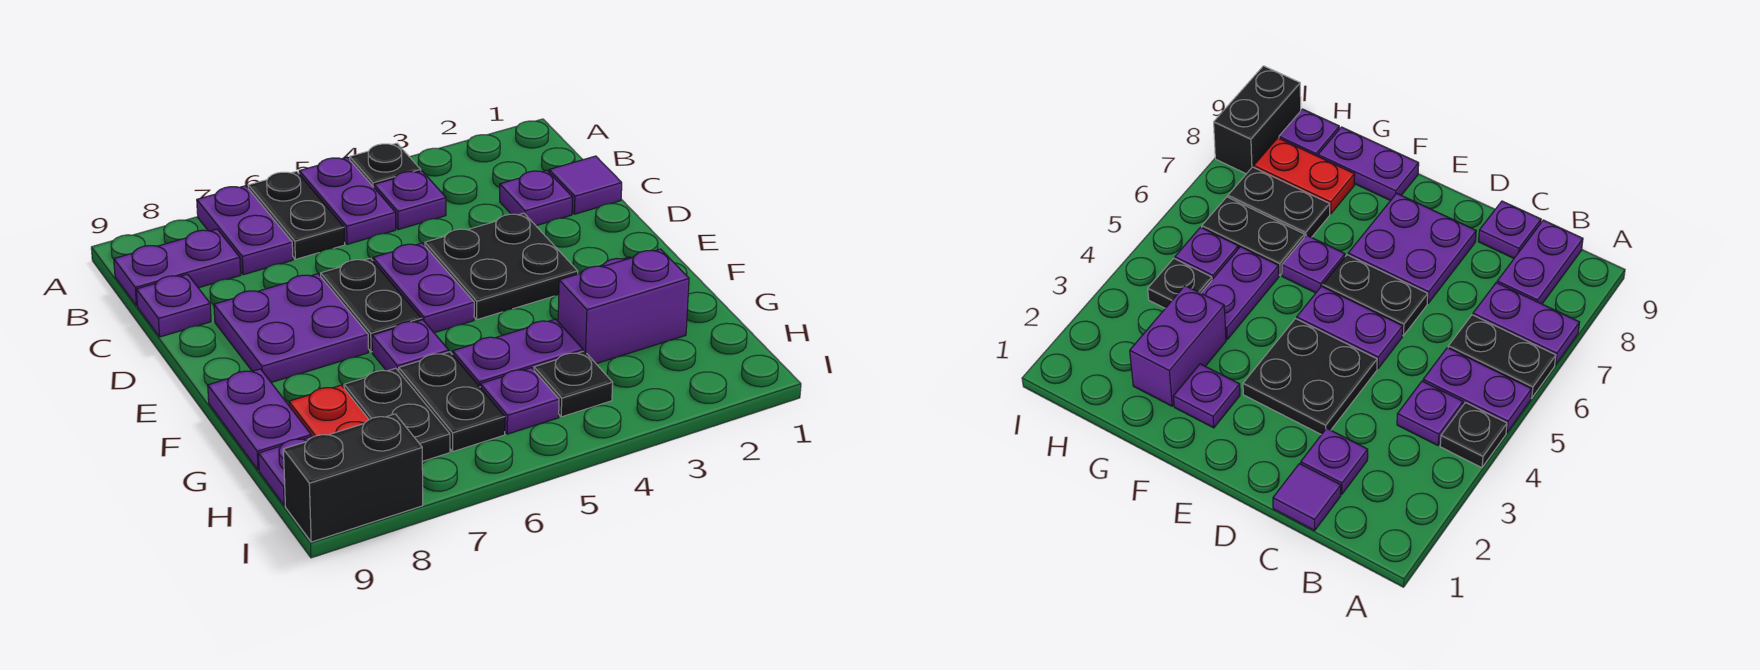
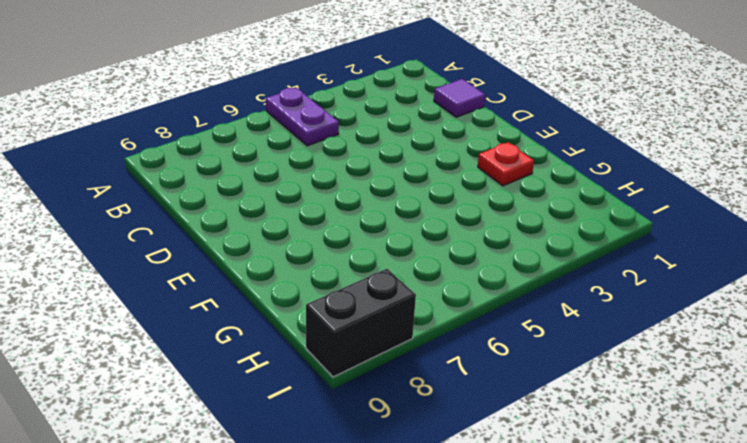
red plate F2 level 1 -> purple plate F2 level 1
none -> black plate A4 level 1
none -> black plate A6:B6 level 1
none -> purple plate A7:B7 level 1

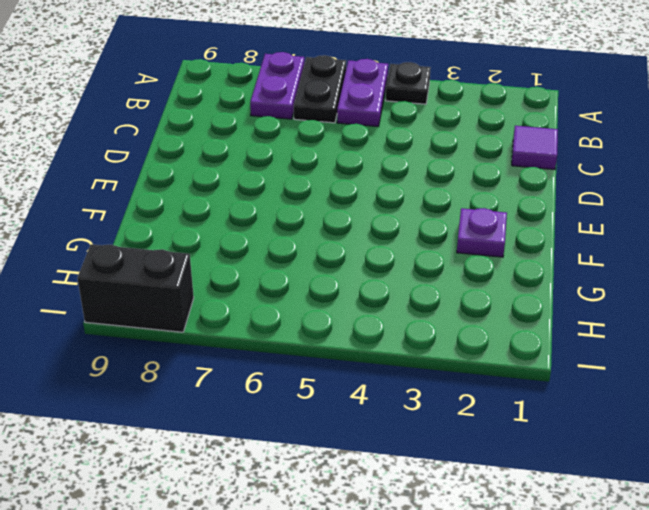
none -> purple plate B4 level 1
none -> purple plate B8:B9 level 1
none -> purple plate C2 level 1

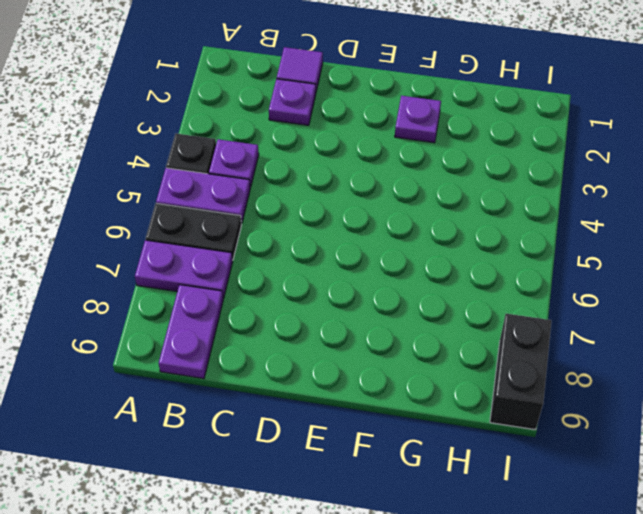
none -> purple plate C9 level 1
none -> black plate D3:E4 level 1
none -> purple plate D5:E5 level 1

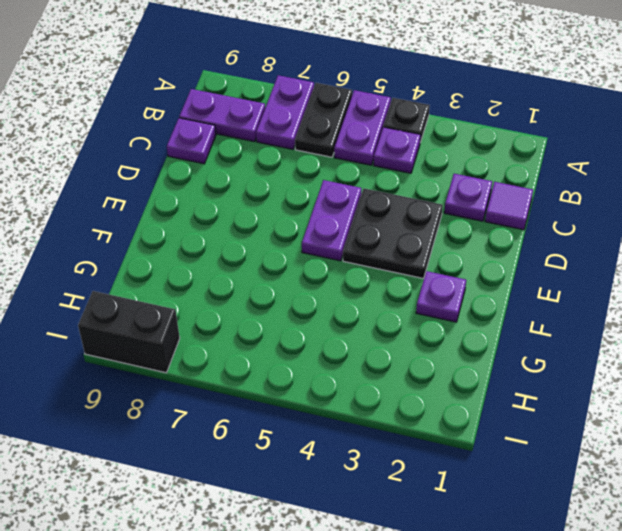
none -> black plate D6:E6 level 1
none -> purple plate D7:E8 level 1
none -> purple plate F6 level 1

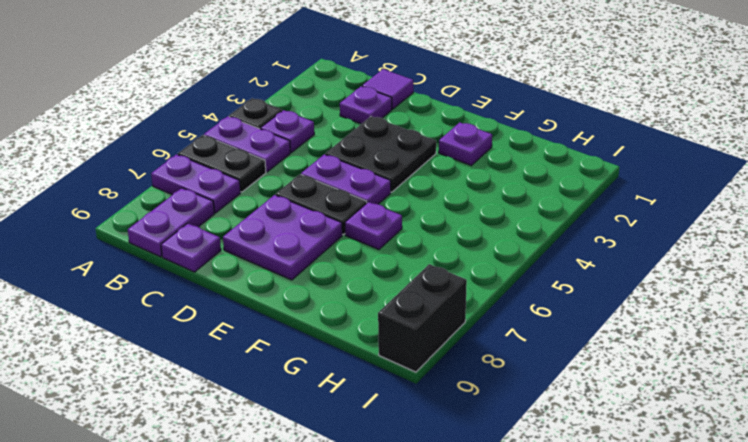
none -> purple plate F9:G9 level 1
none -> purple brick G2:G3 level 1
none -> purple plate G4:G5 level 1

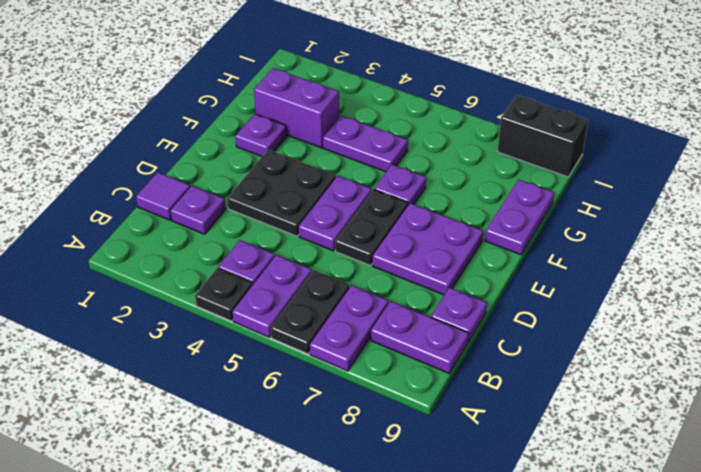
none -> black plate G6:H6 level 1
none -> black plate G7:H7 level 1
none -> red plate G8:H8 level 1

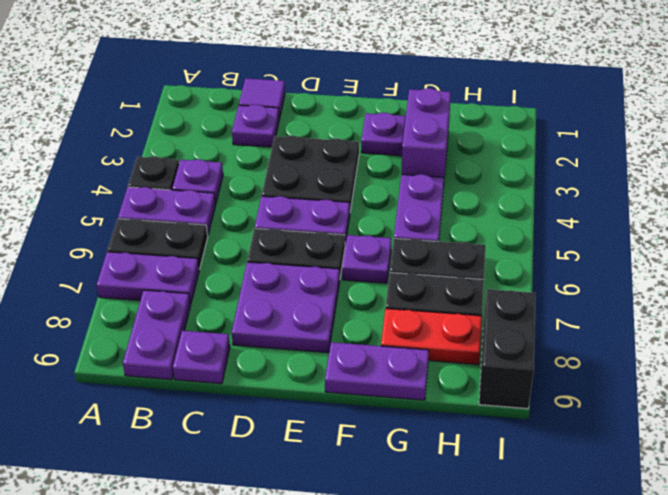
none -> black plate H4 level 1
none -> purple plate H5 level 1
none -> purple plate H9 level 1

